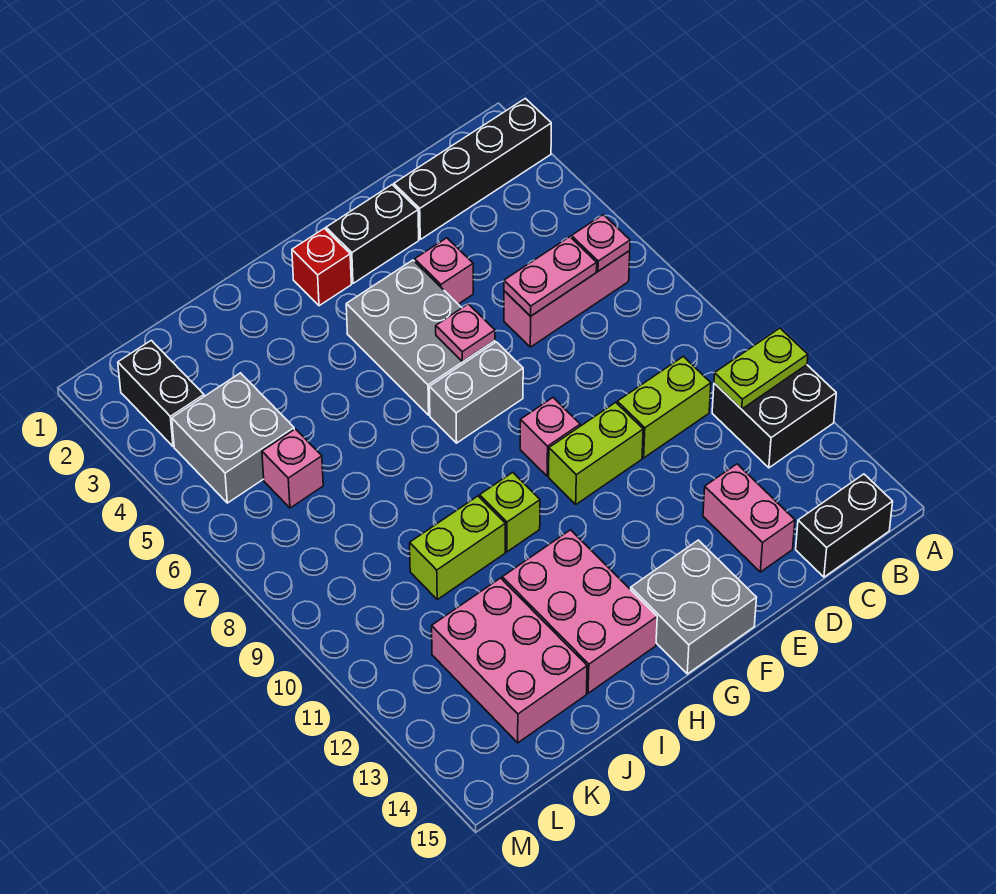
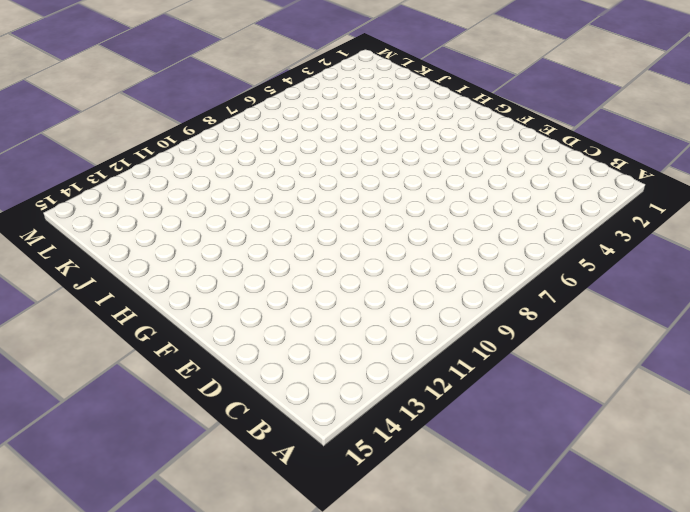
none -> black brick A2:D2 level 1
none -> black brick A11:B12 level 1
none -> pink brick B6:D6 level 1

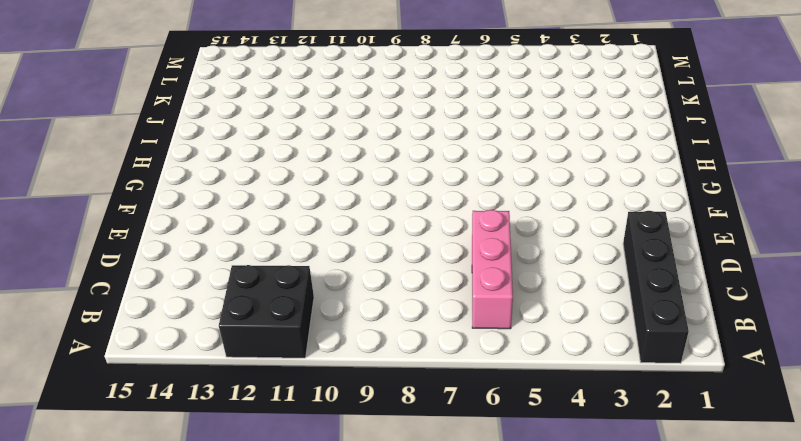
none -> black brick B15:C15 level 1
none -> lime brick C10:D10 level 1
none -> pink brick D13:D14 level 1

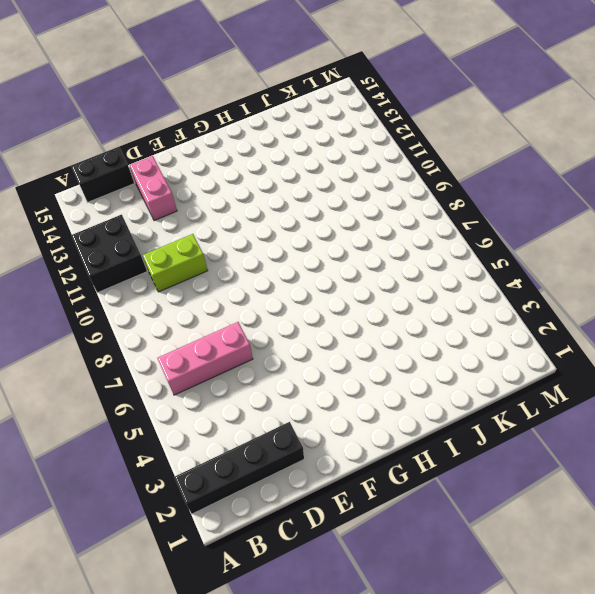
none -> black brick E2:F2 level 1
none -> pink brick E4 level 1
none -> lime brick E10:F10 level 1

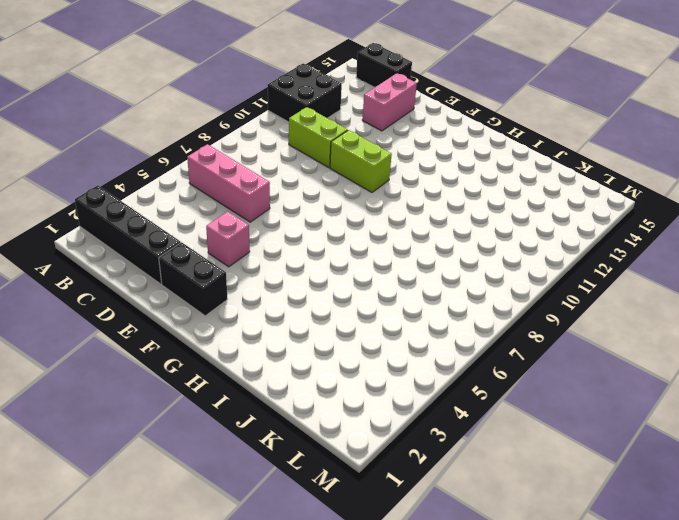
none -> grey brick F4:G6 level 1
none -> grey brick F7:G7 level 1
none -> pink brick F9 level 1

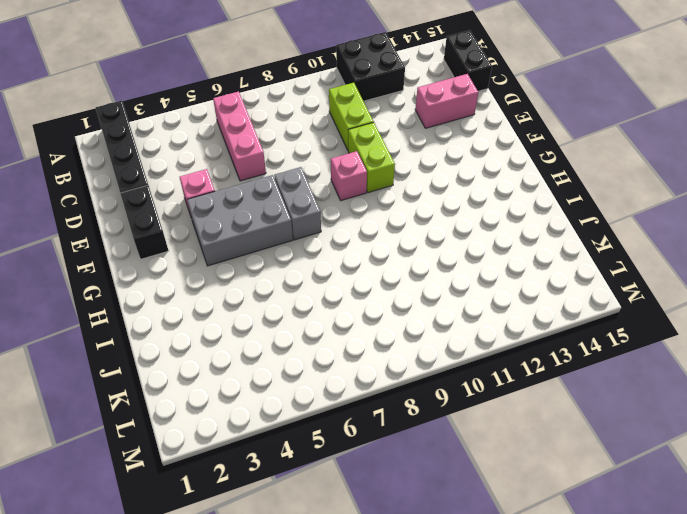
none -> grey brick F14:G15 level 1
none -> red brick G2 level 1
none -> lime brick H10 level 1

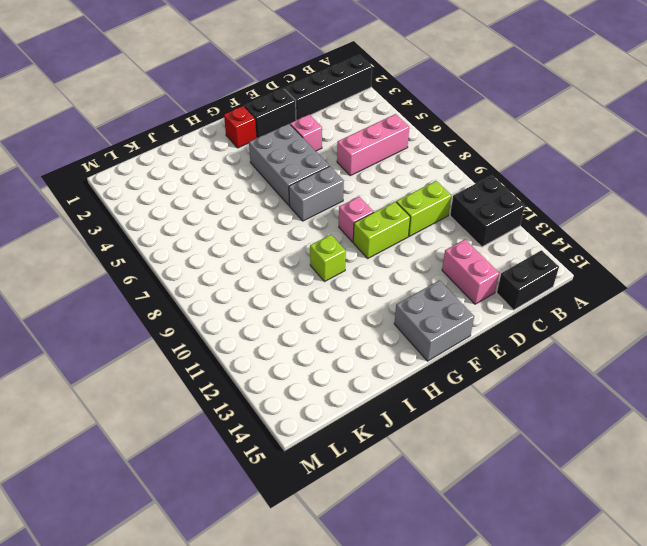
none -> pink brick H12:I14 level 1
none -> lime brick I10:J10 level 1
none -> pink brick J12:K14 level 1

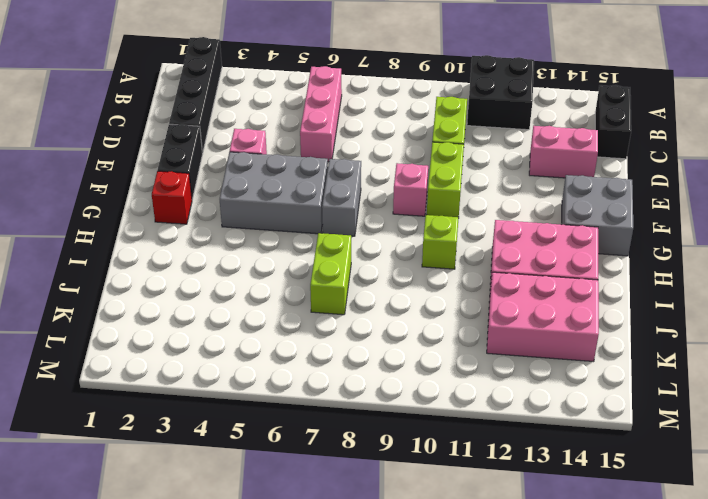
lime brick I7:J7 level 1 -> lime brick I10:J10 level 1
none -> grey brick K4:L5 level 1
none -> pink brick K6 level 1
none -> black brick L2:L3 level 1

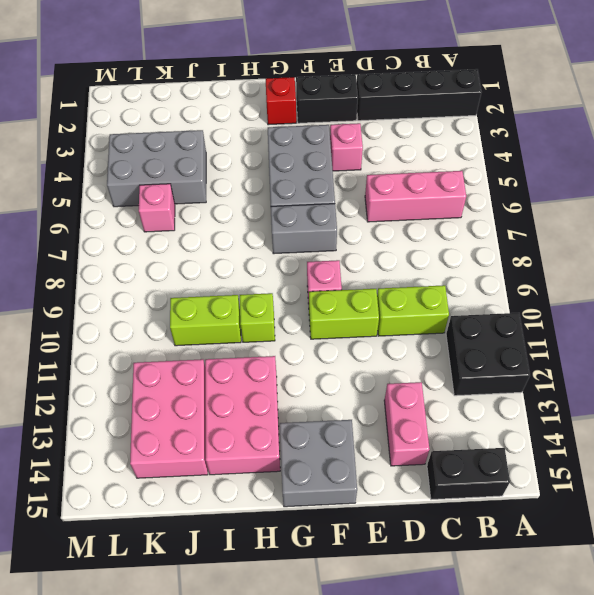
grey brick J4:L5 level 1 -> grey brick K4:L5 level 1
none -> black brick L2:L3 level 1
none -> lime plate A11:B11 level 2
none -> pink plate B6 level 2

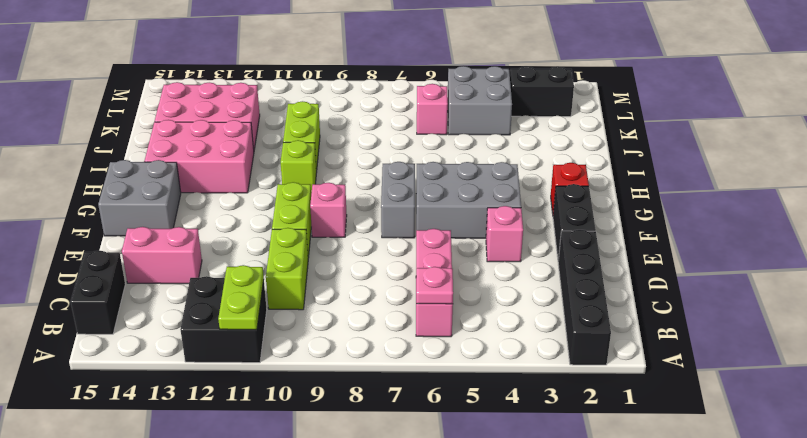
none -> pink plate C6:D6 level 2
none -> pink plate F6 level 2

